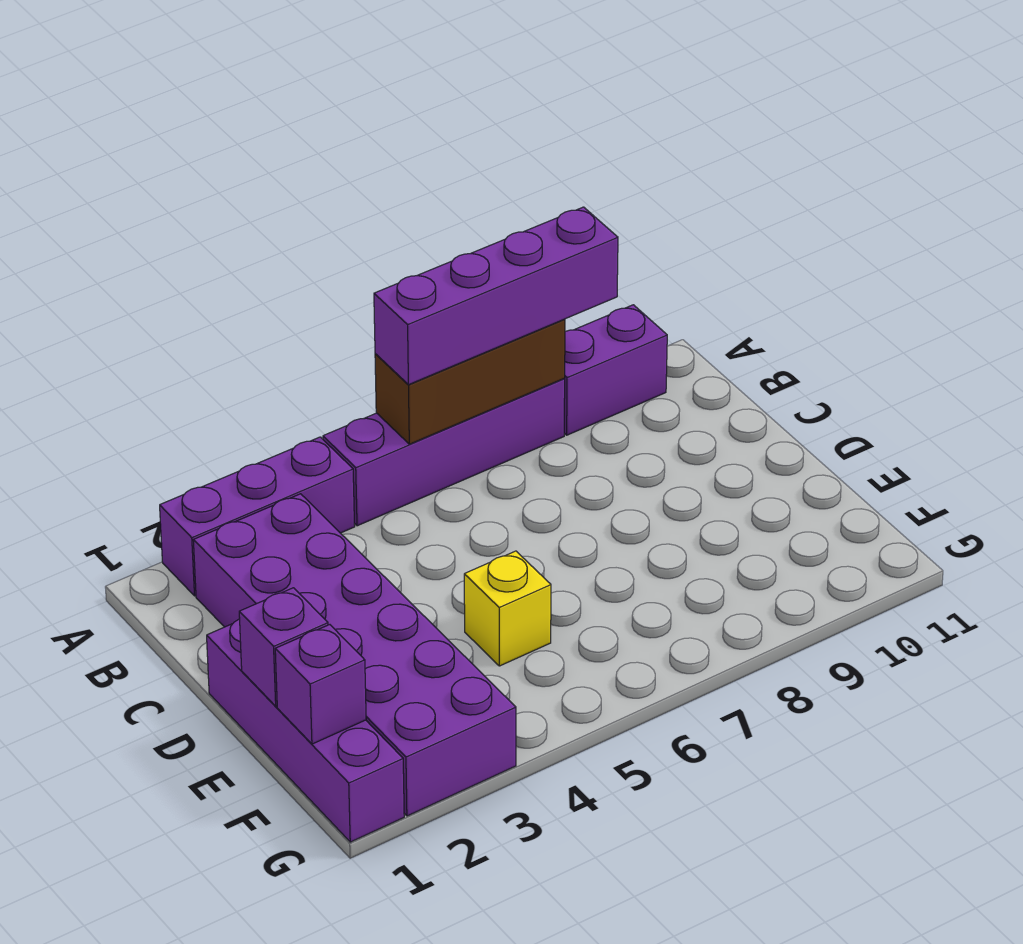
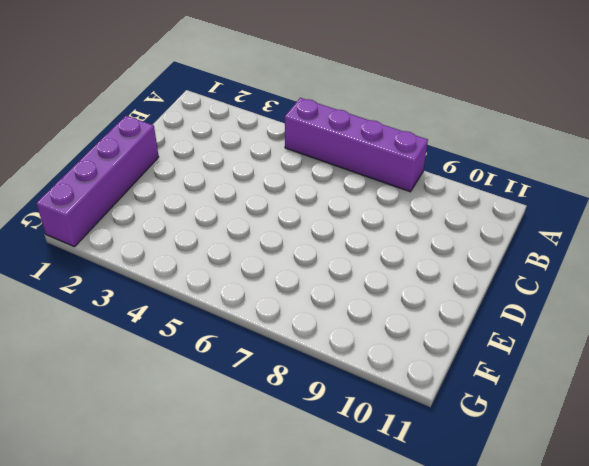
none -> purple brick A2:A4 level 1
none -> purple brick A9:A10 level 1

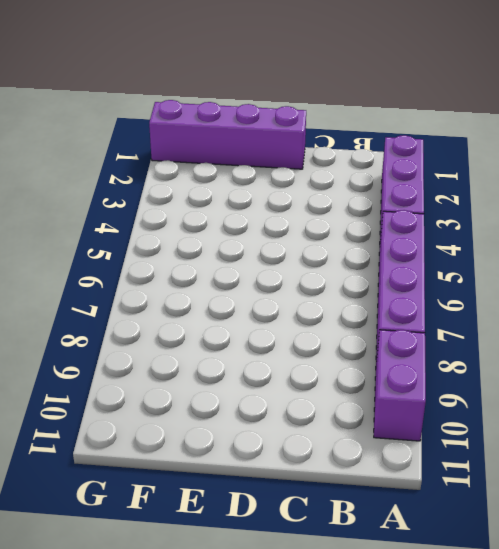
none -> purple brick B2:G3 level 1
none -> yellow brick E5 level 1

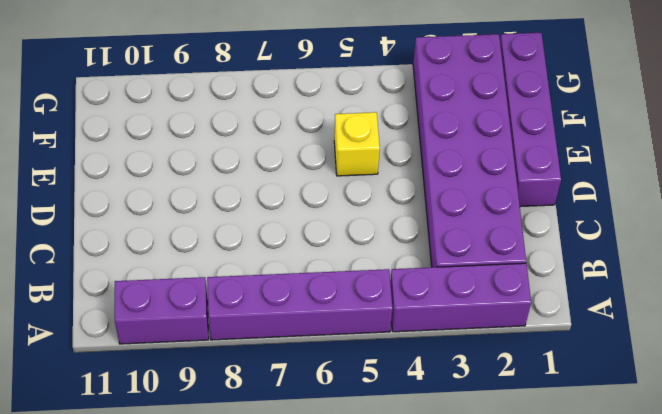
none -> brown brick A6:A8 level 2
none -> purple brick E1 level 2

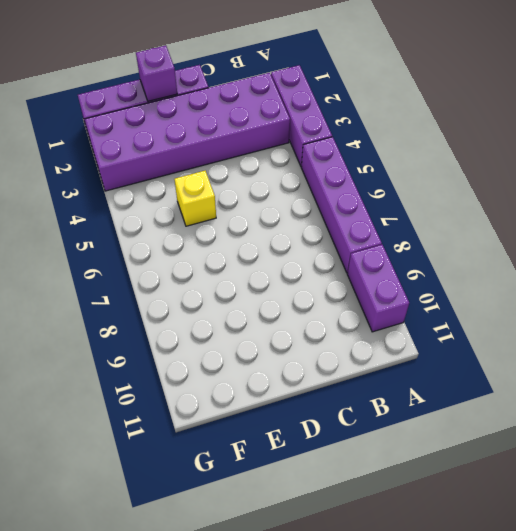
none -> brown brick A6:A8 level 2
none -> purple brick F1 level 2

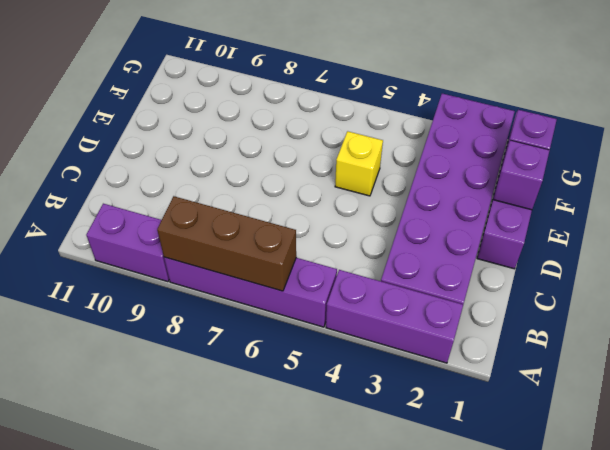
none -> purple brick A6:A9 level 3

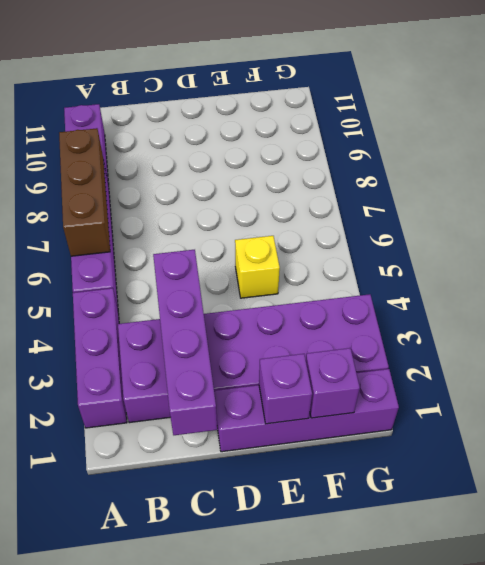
purple brick C1:C4 level 2 -> purple brick A6:A9 level 3

